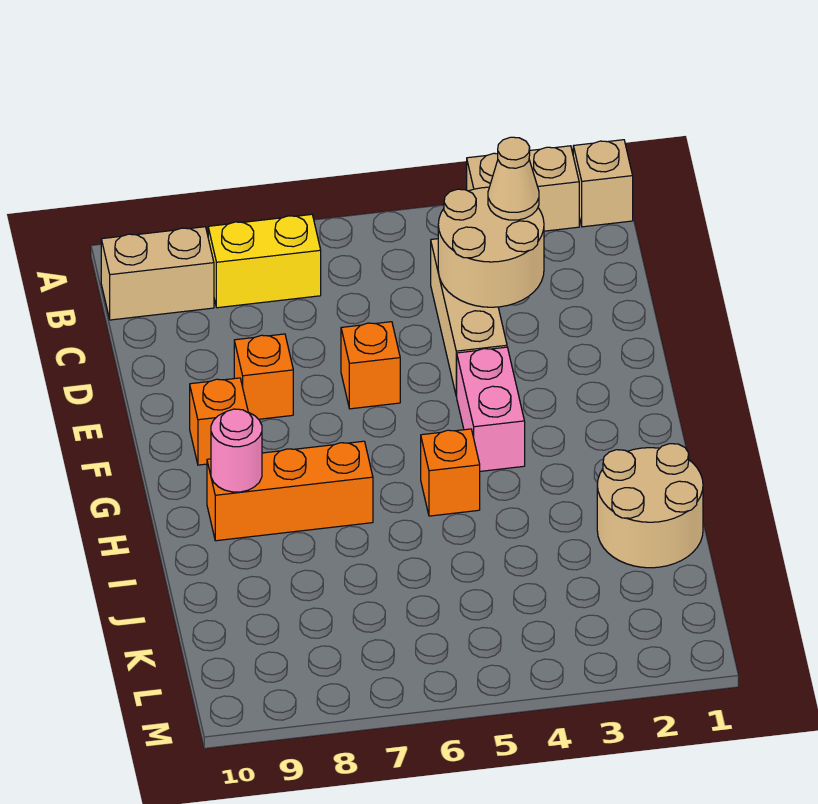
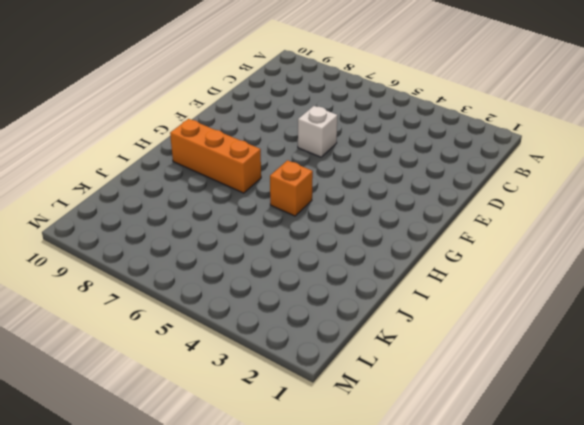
white brick E6 level 1 -> orange brick E6 level 1
none -> tan brick A1 level 1
none -> tan brick A2:A3 level 1
none -> yellow brick B7:B8 level 1

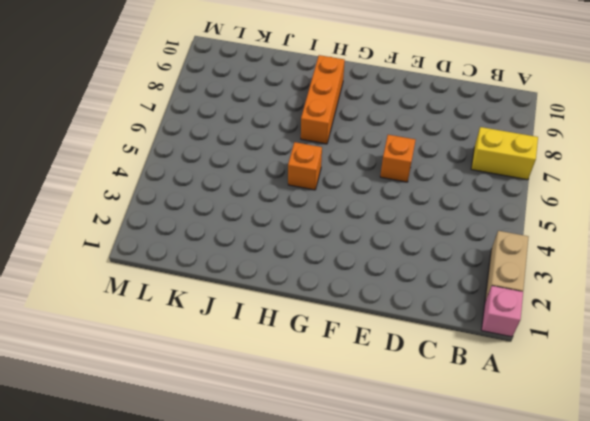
pink brick A1 level 1 -> tan brick A1 level 1
yellow brick A7:B7 level 1 -> yellow brick B7:B8 level 1
none -> tan brick B9:B10 level 1
none -> tan brick C4:E4 level 1
none -> orange brick E8 level 1

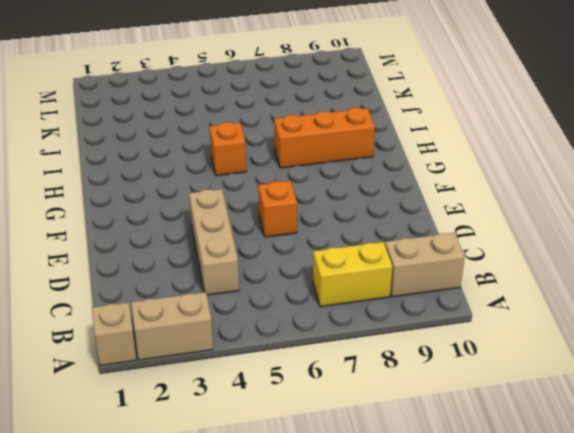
none -> orange brick E8 level 1
none -> pink brick F4:G4 level 1
none -> orange brick F9 level 1

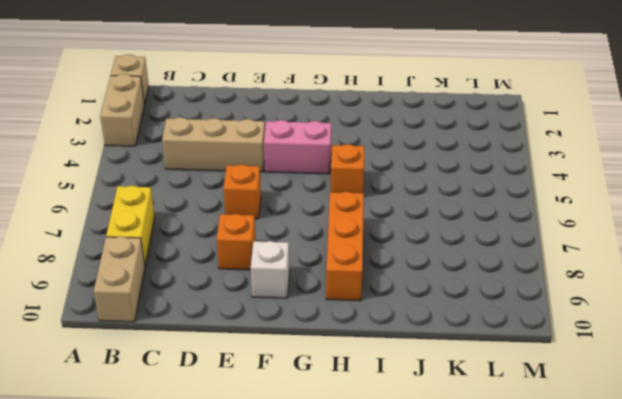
white brick F9 level 1 -> orange brick F9 level 1
none -> tan round brick I1:J2 level 1
none -> tan round brick C3:D4 level 2
none -> pink round brick H9 level 2

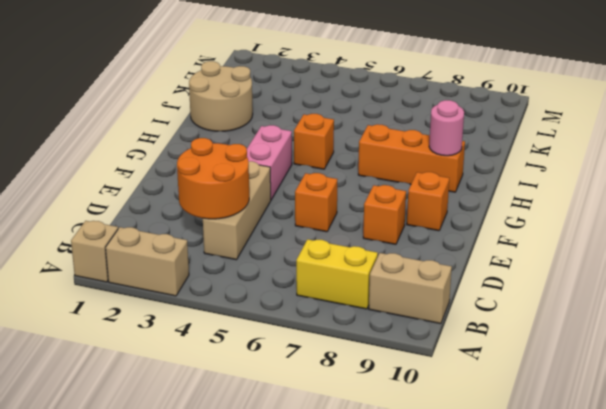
orange round brick C3:D4 level 2 -> tan round brick C3:D4 level 2
none -> tan cone C3 level 3

